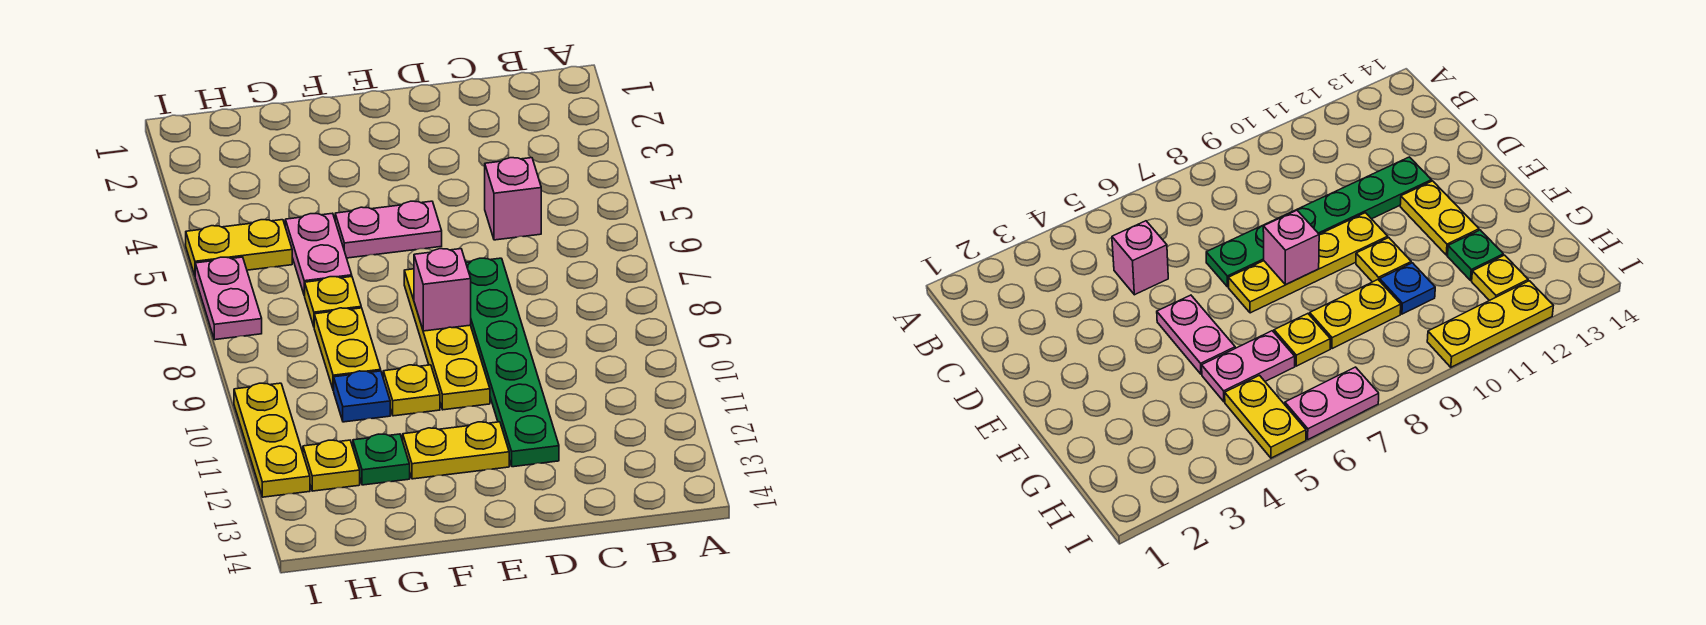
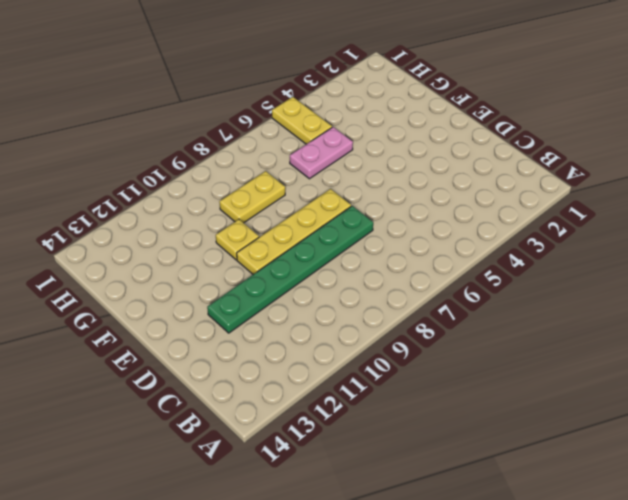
none -> pink brick C5 level 1
none -> pink plate E5:F5 level 1
none -> yellow plate E12:F12 level 1

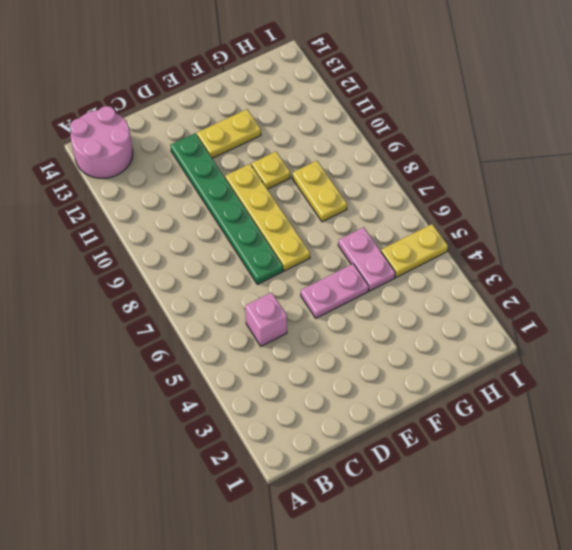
pink round brick A13:B14 level 1 -> none
none -> yellow plate G7 level 1
none -> blue plate G10 level 1
none -> green plate G12 level 1

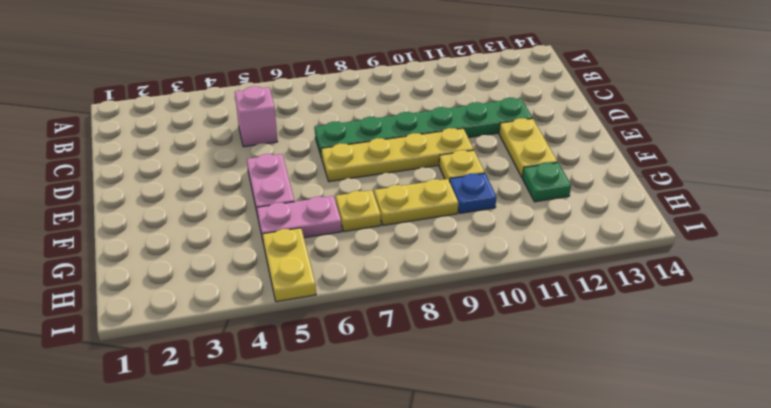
none -> yellow plate H12 level 1
none -> pink plate I6:I7 level 1
none -> yellow plate I10:I12 level 1

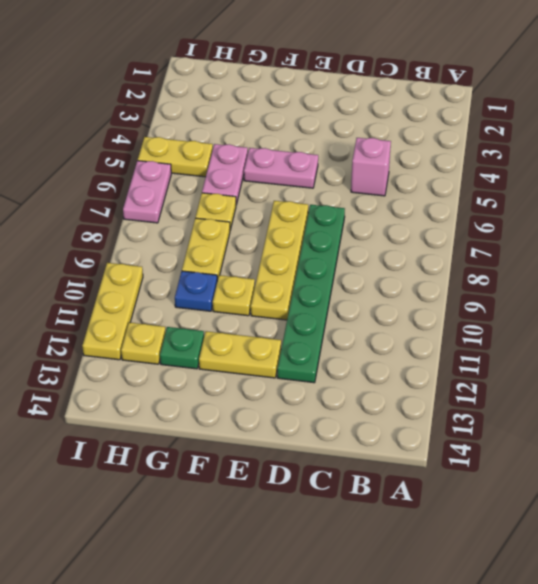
none -> pink brick E8 level 2

